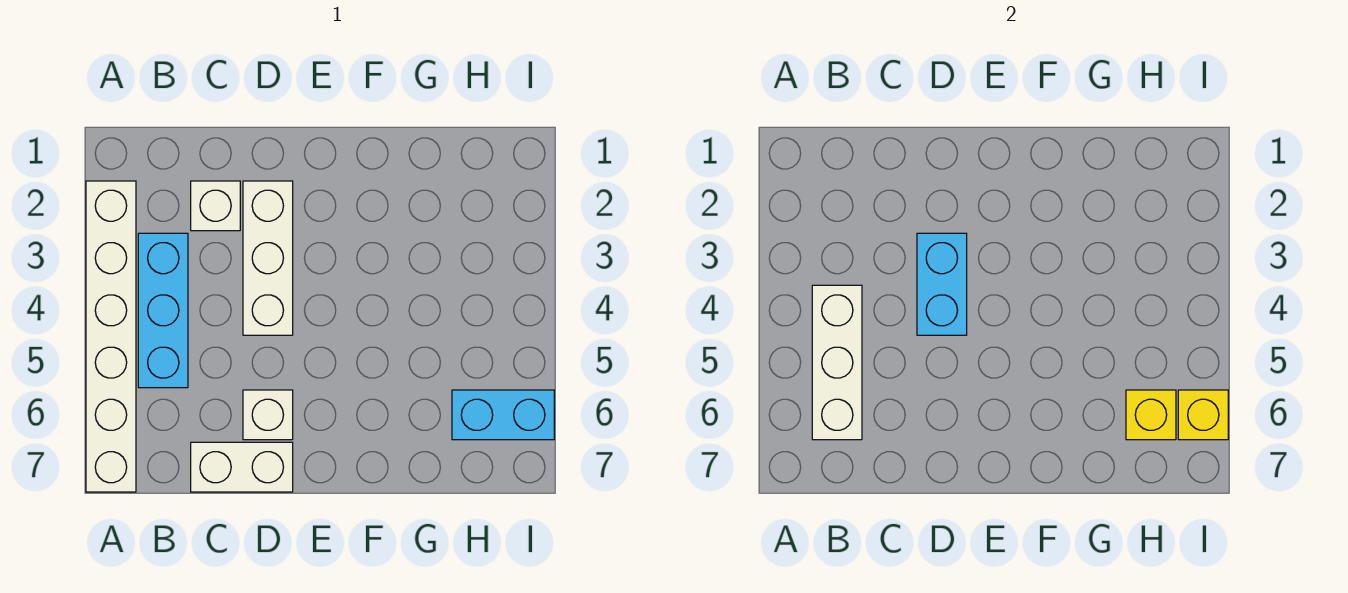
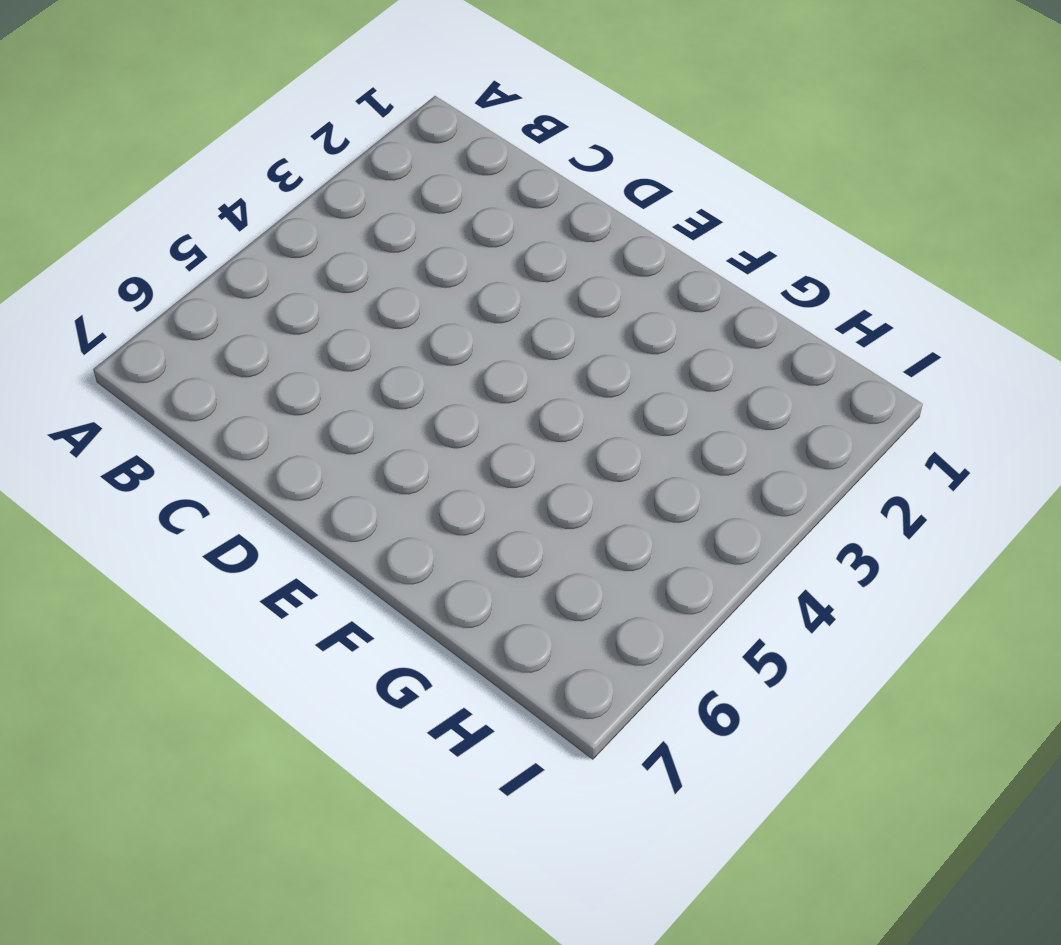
none -> white brick A2:A7 level 1
none -> cyan brick B3:B5 level 1

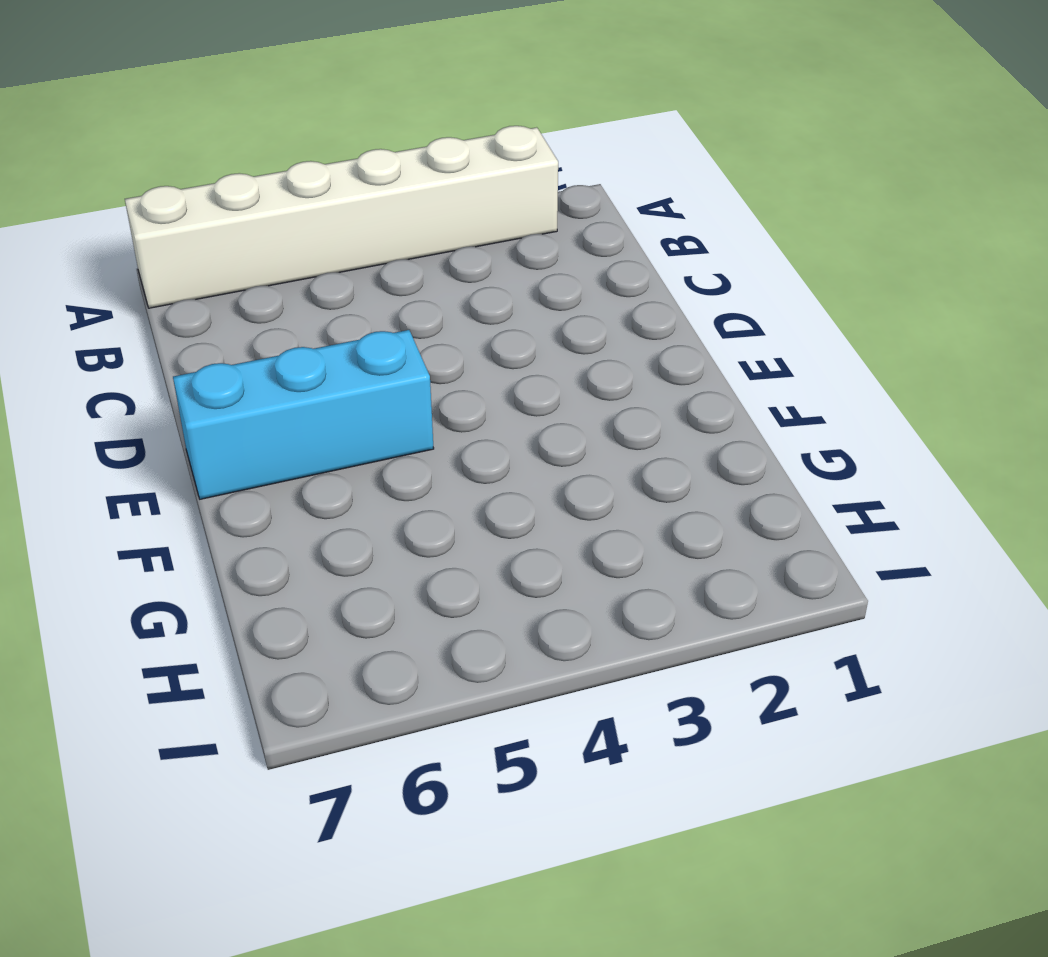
cyan brick E5:E7 level 1 -> cyan brick B3:B5 level 1
none -> white brick C2 level 1
none -> white brick C7:D7 level 1

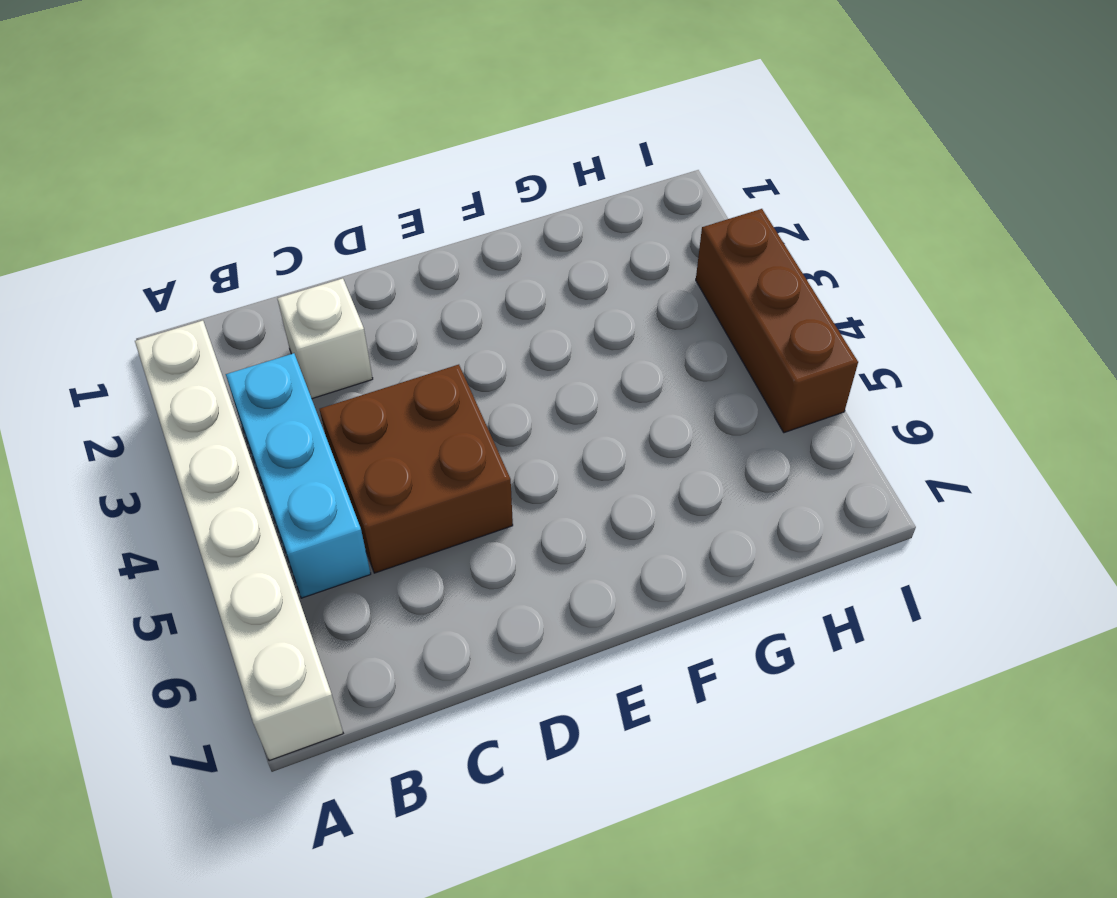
brown brick C4:D5 level 1 -> white brick D2:D4 level 1
brown brick I3:I5 level 1 -> none
none -> white brick C7:D7 level 1
none -> white brick D6 level 1

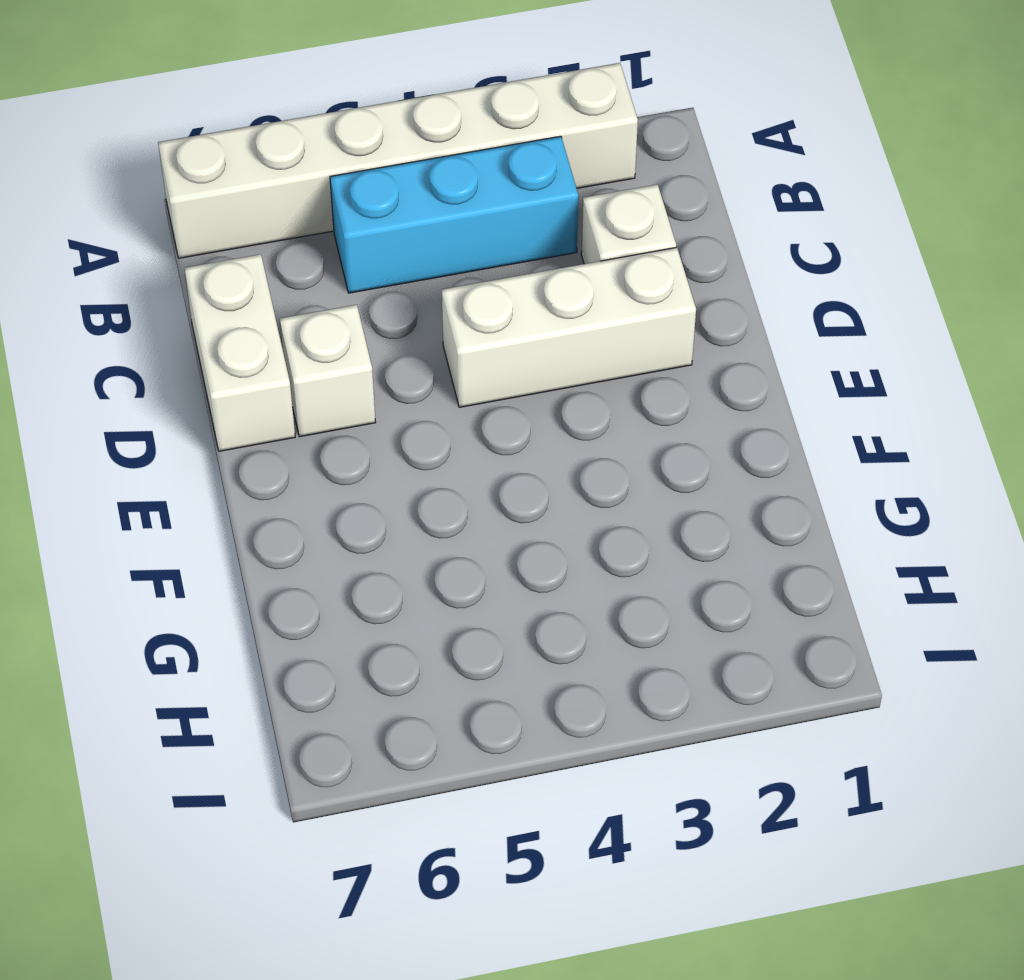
none -> cyan brick H6:I6 level 1
none -> white brick B4:B6 level 2

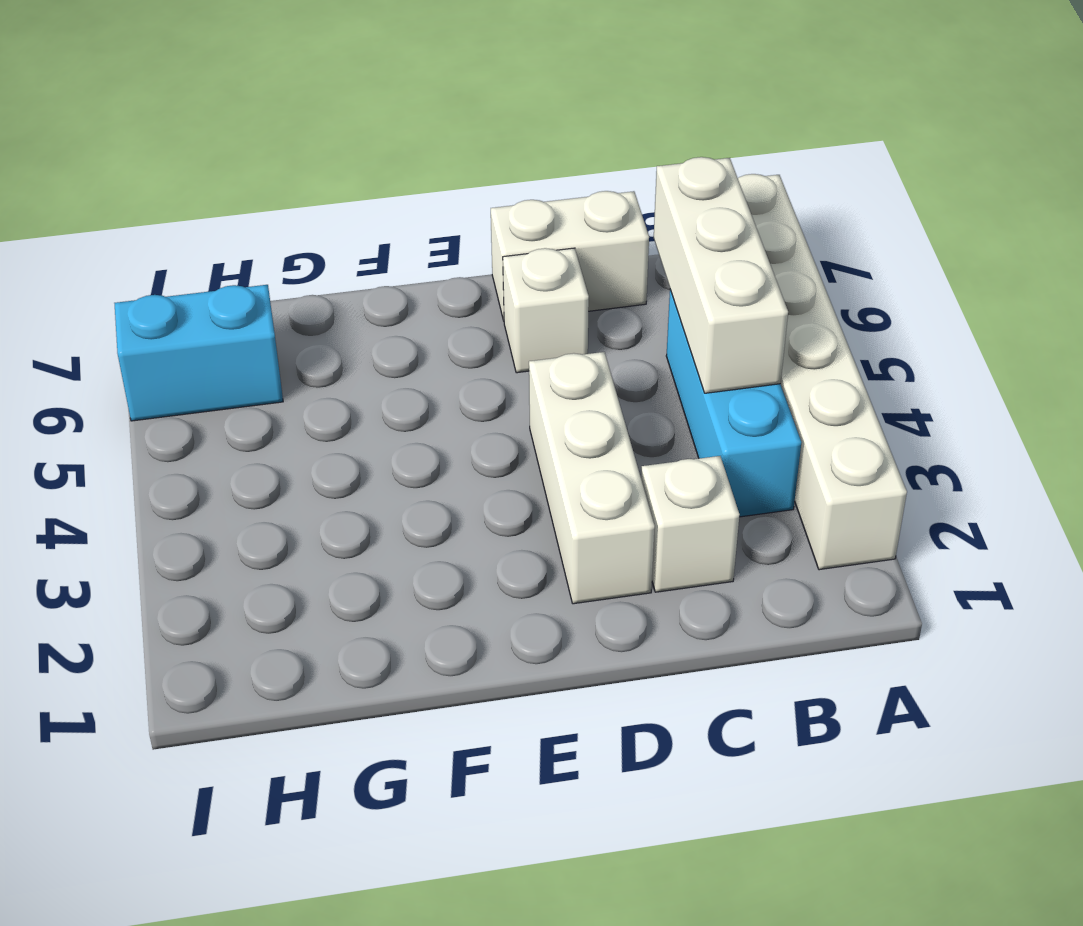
none -> cyan brick D3:D4 level 2
none -> yellow brick H6 level 2

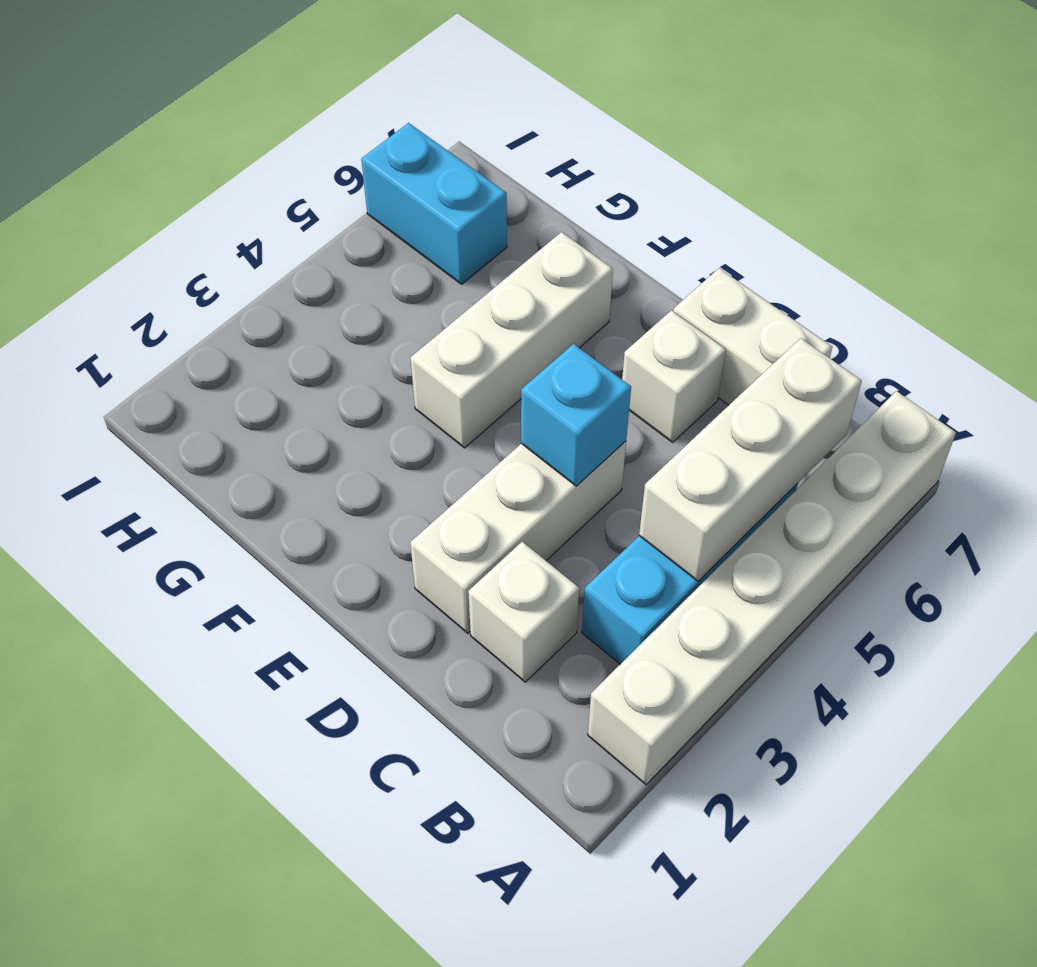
cyan brick D4 level 2 -> cyan brick D3:D4 level 2
white brick F4:F6 level 1 -> none
none -> yellow brick H6 level 2
none -> yellow brick I6 level 2

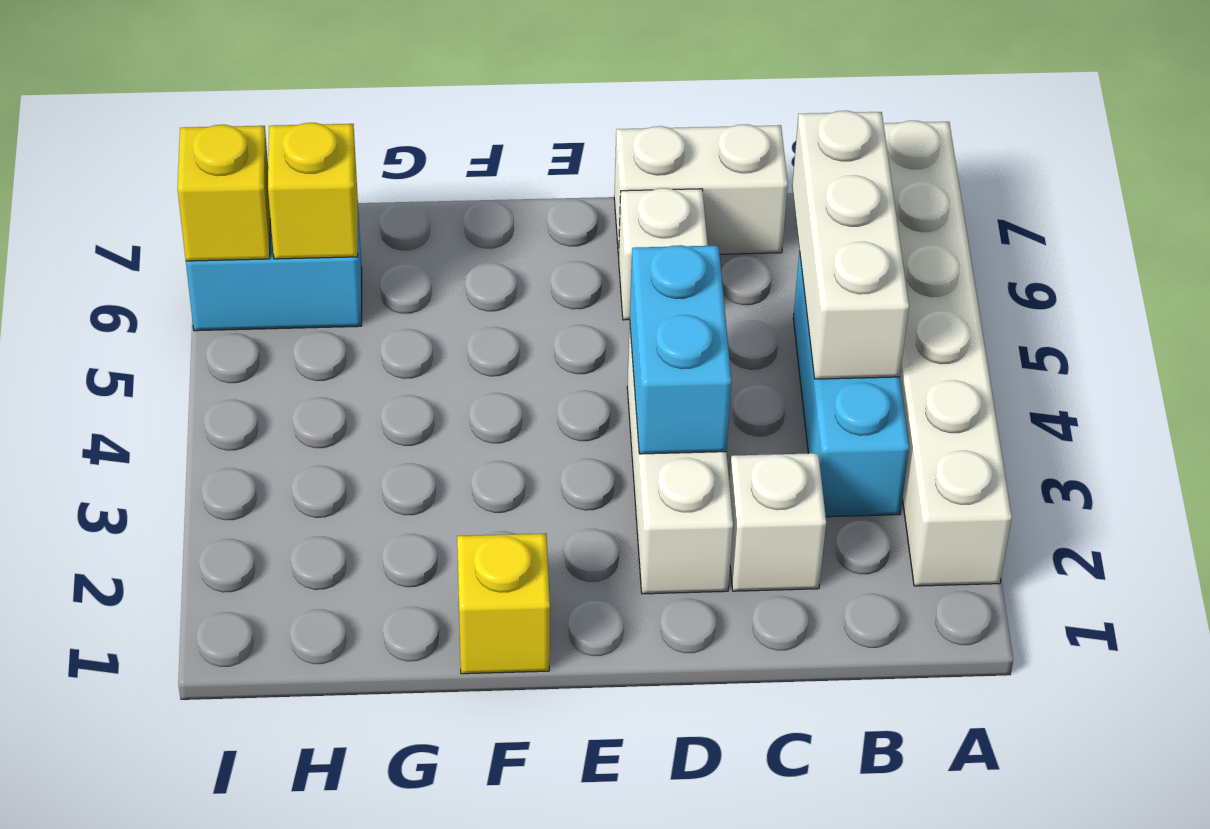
yellow brick F1 level 1 -> none

